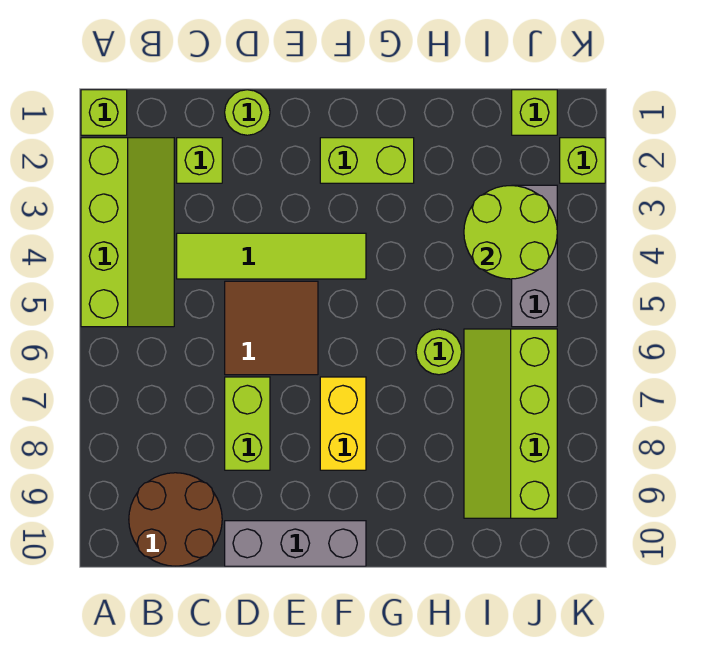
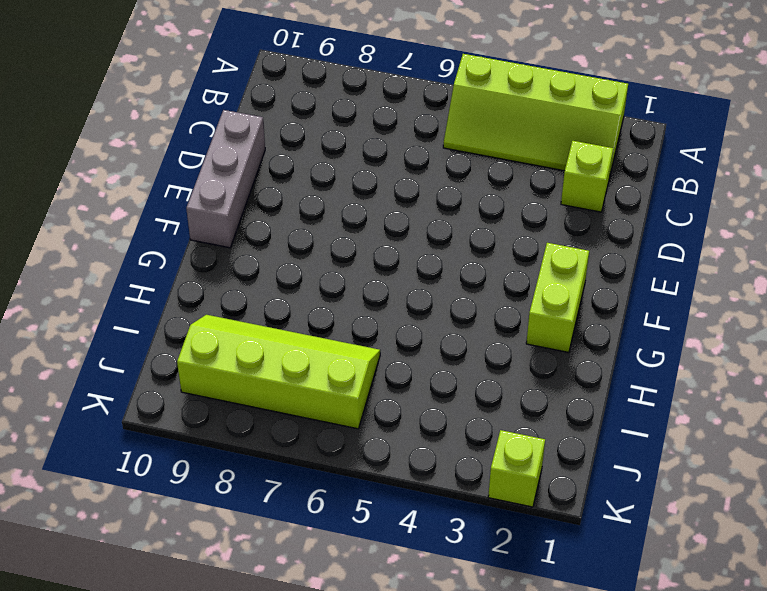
none -> lime brick A1 level 1
none -> brown round brick B9:C10 level 1
none -> lime tile C4:F4 level 1

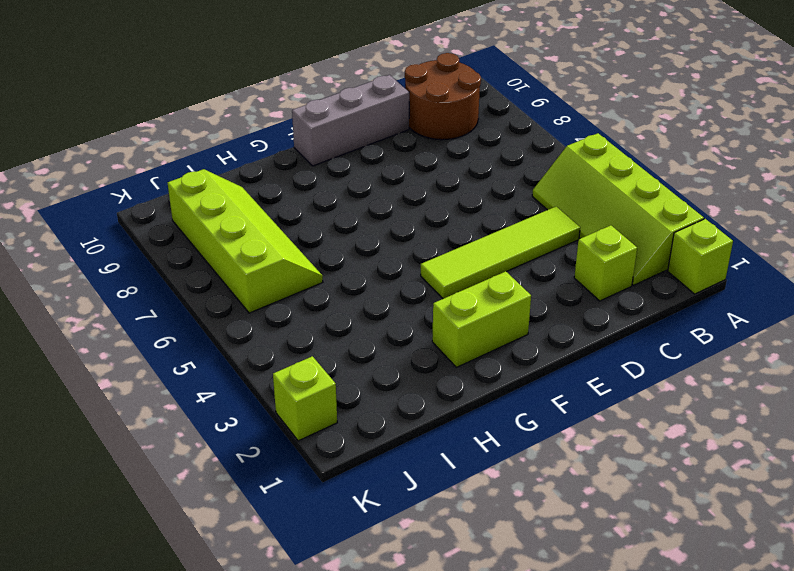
none -> lime round brick D1 level 1
none -> brown tile D5:E6 level 1
none -> lime brick D7:D8 level 1

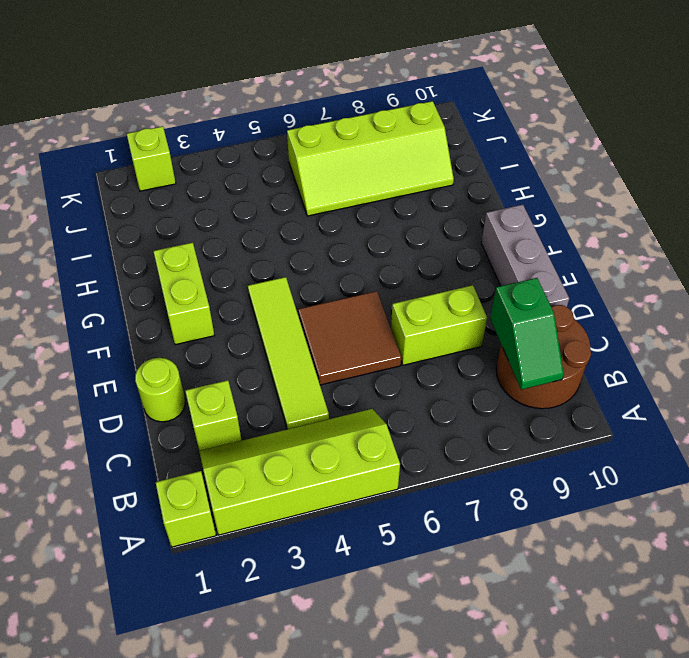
green slope B9:C9 level 2 top C -> none
none -> yellow brick F7:F8 level 1
none -> lime round brick H6 level 1
none -> lime brick J1 level 1

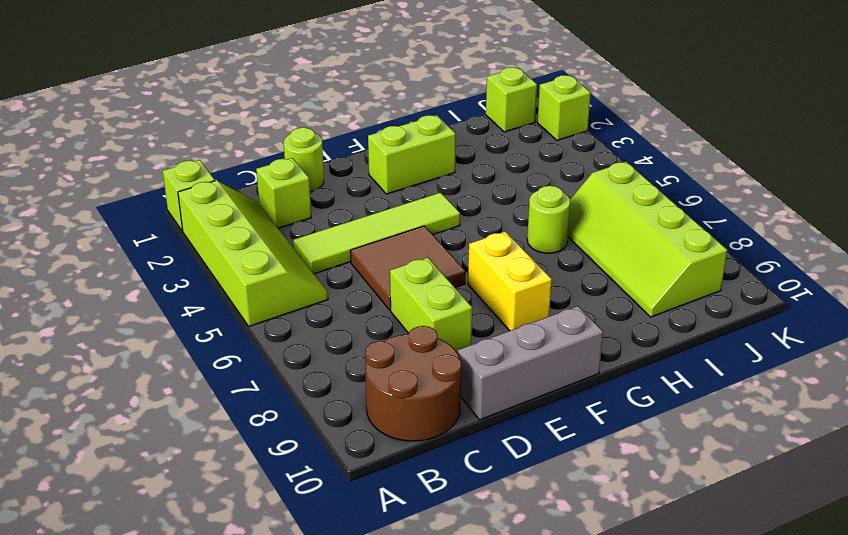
none -> grey brick J3:J5 level 1
none -> lime round brick I3:J4 level 2

